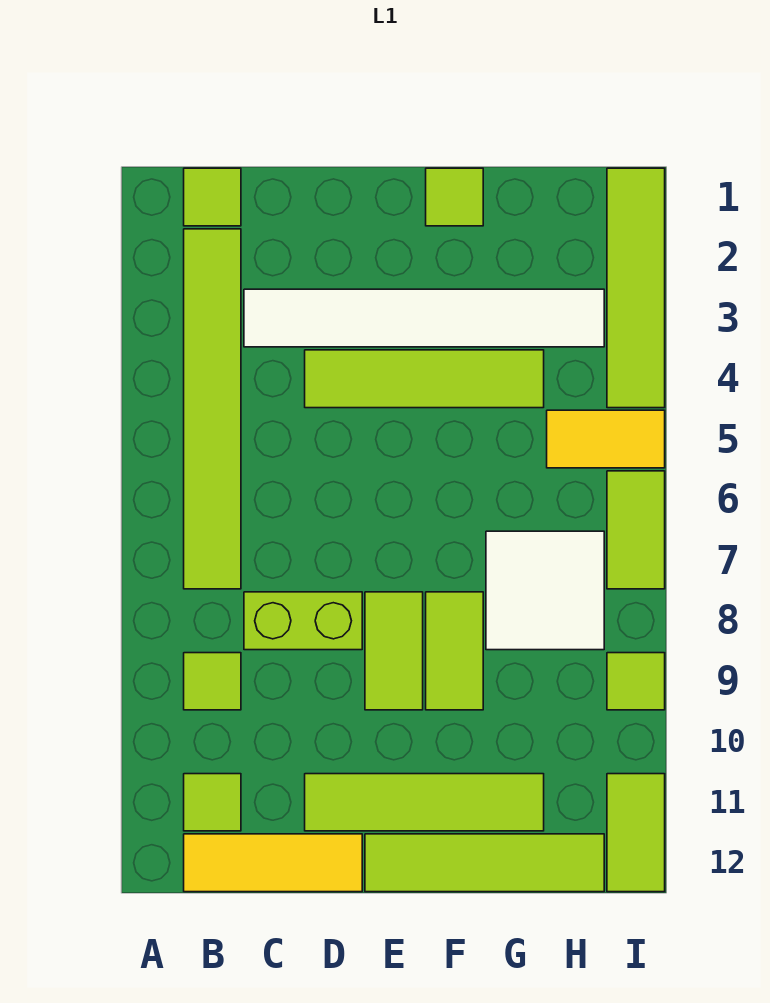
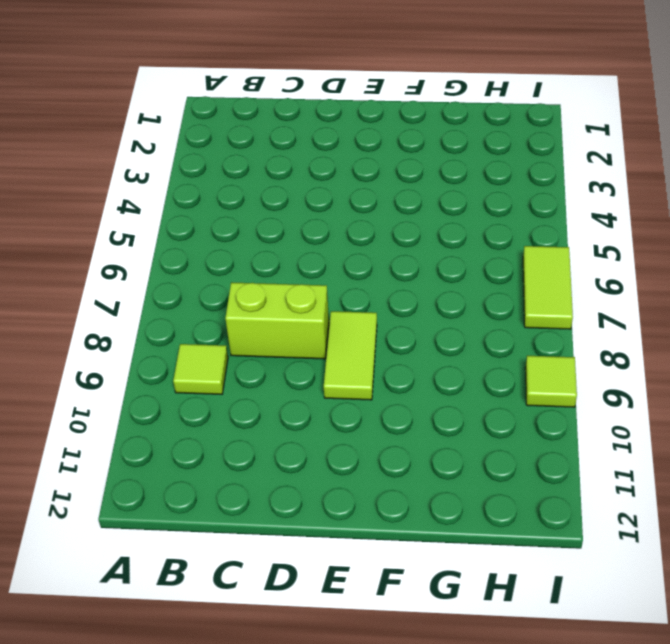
none -> lime tile B1 level 1
none -> lime tile B2:B7 level 1
none -> lime tile B11 level 1

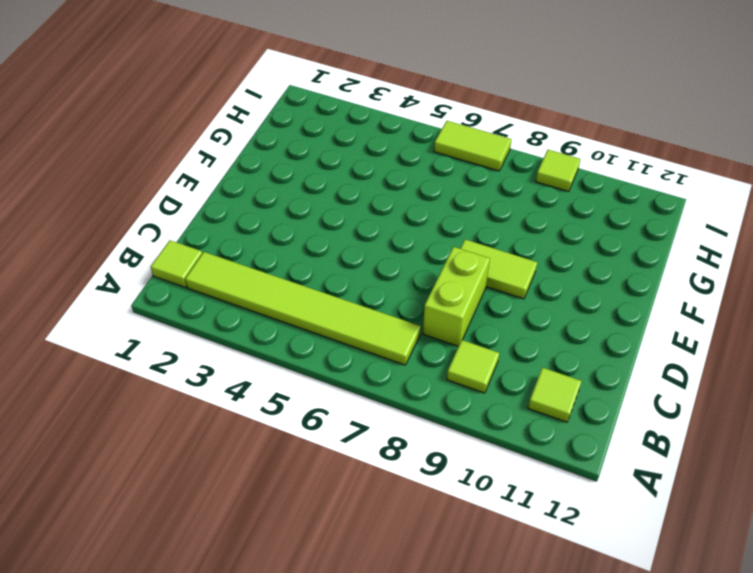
none -> yellow tile B12:D12 level 1
none -> white tile C3:H3 level 1
none -> lime tile D4:G4 level 1

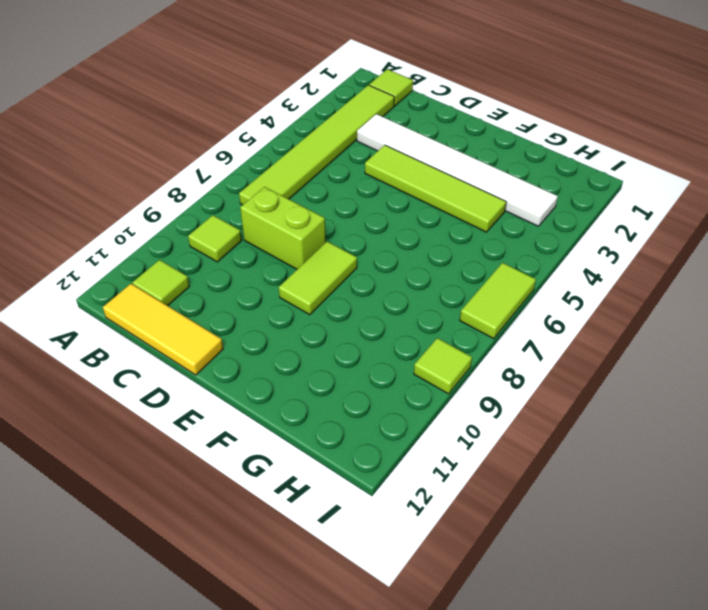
none -> lime tile D11:G11 level 1
none -> lime tile E12:H12 level 1
none -> lime tile F1 level 1

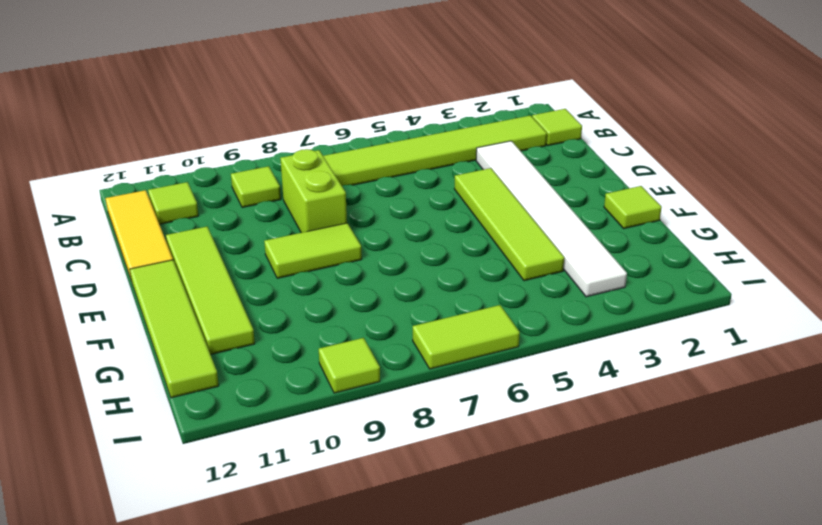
none -> lime tile F8:F9 level 1
none -> white tile G7:H8 level 1
none -> yellow tile H5:I5 level 1

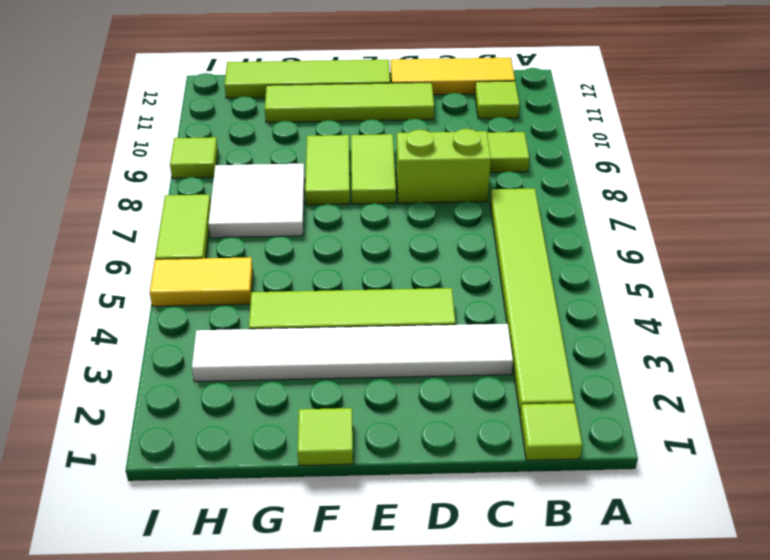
none -> lime tile I1:I4 level 1
none -> lime tile I11:I12 level 1

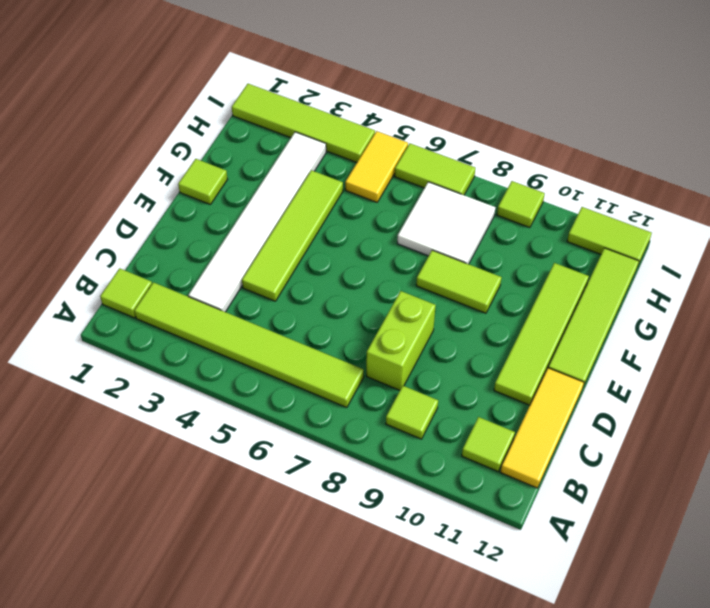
none -> lime tile E8:E9 level 1

